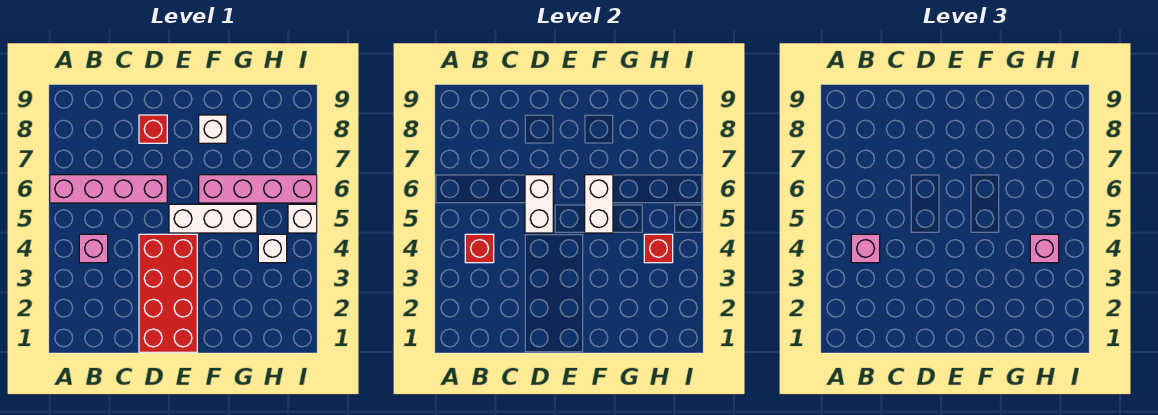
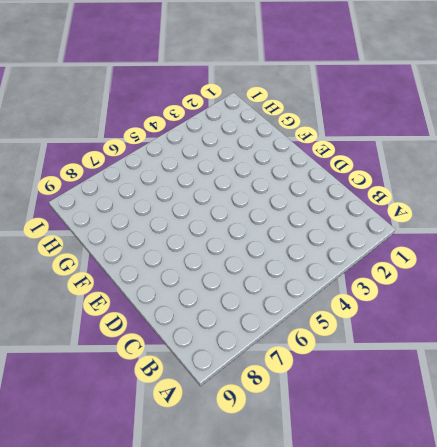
none -> pink brick A6:D6 level 1
none -> pink brick B4 level 1
none -> red brick D1:E4 level 1

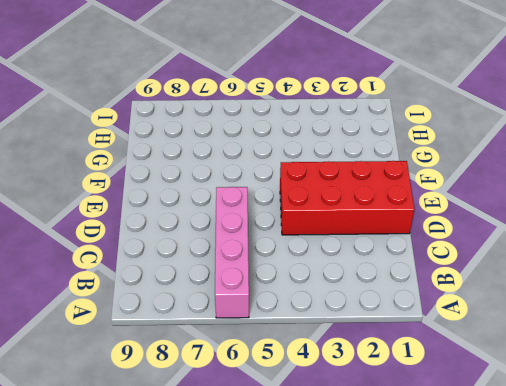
none -> pink brick B4 level 1
none -> red brick D8 level 1
none -> white brick E5:G5 level 1

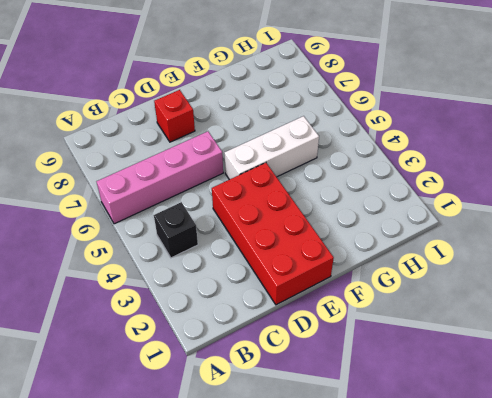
black brick B4 level 1 -> pink brick B4 level 1
none -> pink brick F6:I6 level 1
none -> white brick F8 level 1
none -> white brick H4 level 1

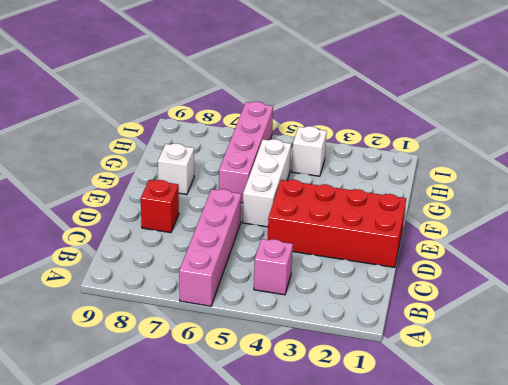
none -> white brick I5 level 1
none -> red brick B4 level 2
none -> white brick D5:D6 level 2

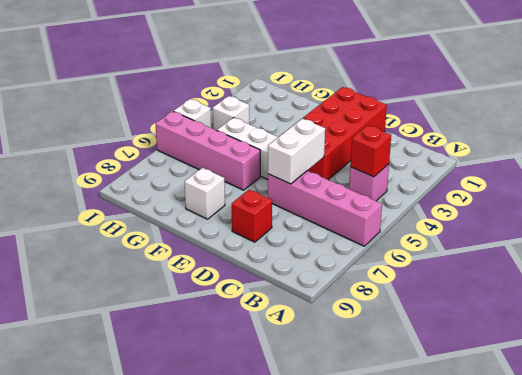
none -> white brick F5:F6 level 2
none -> red brick H4 level 2
none -> pink brick B4 level 3

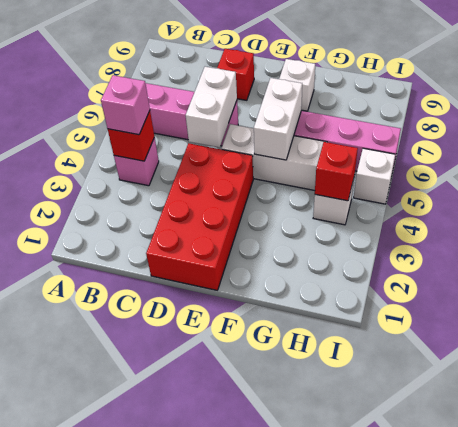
none -> pink brick H4 level 3

